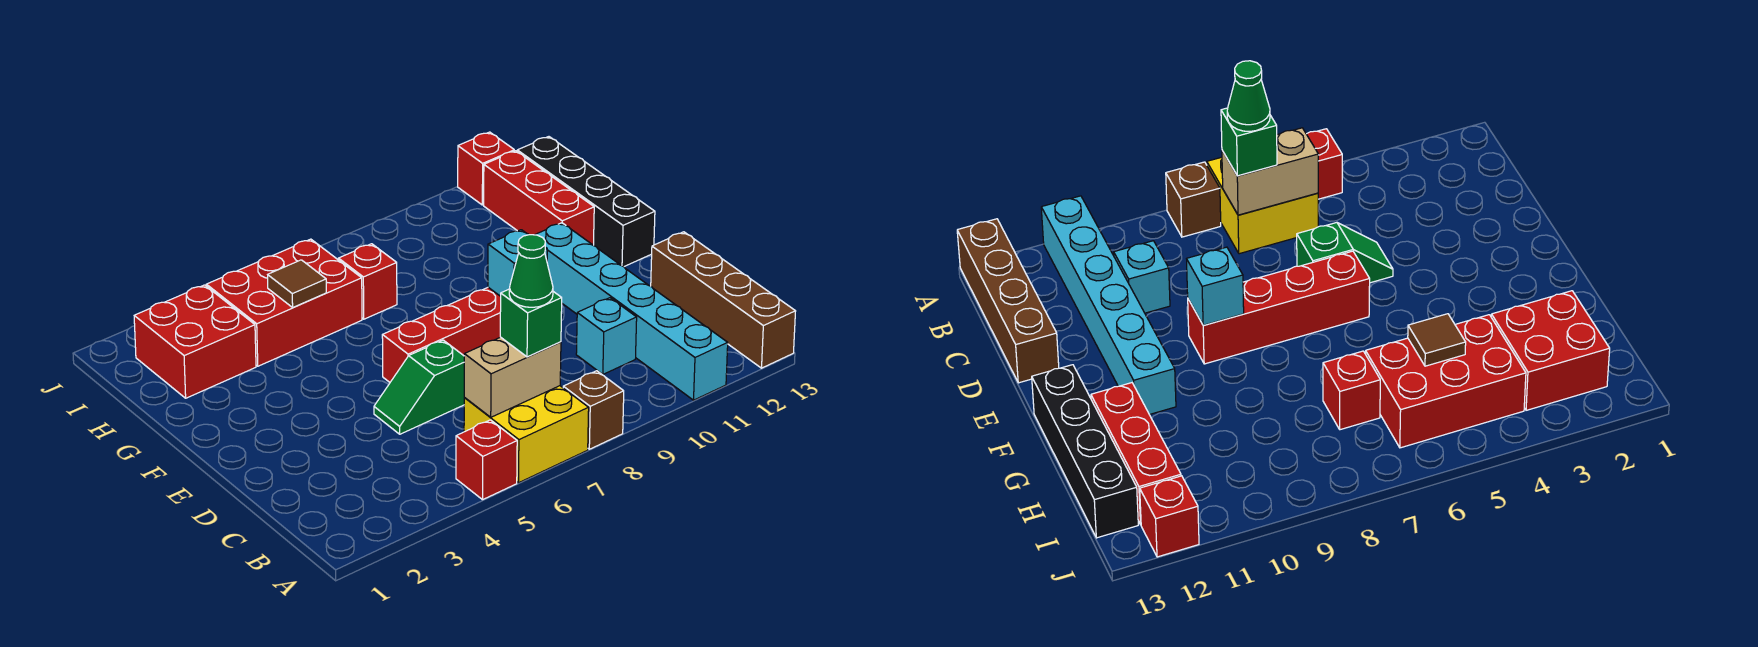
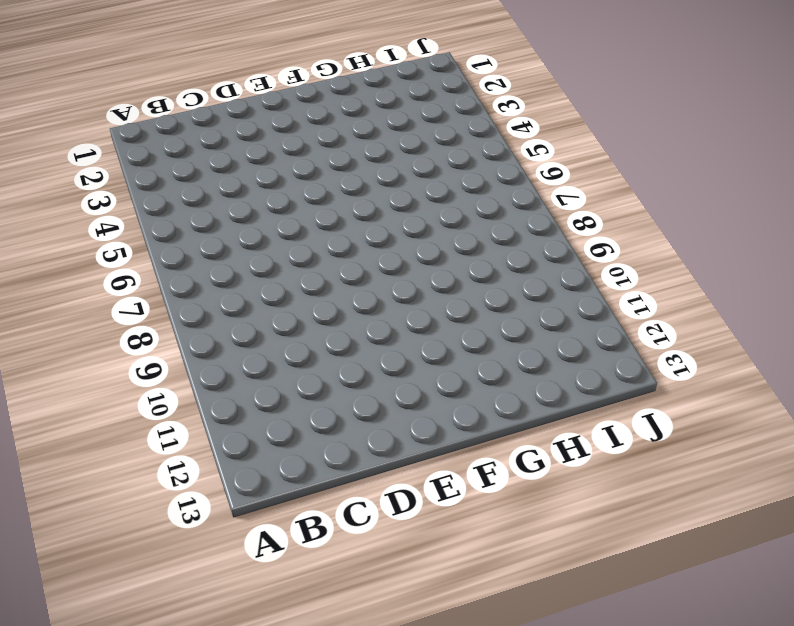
none -> red brick A5 level 1
none -> yellow brick A6:B7 level 1
none -> brown brick A8 level 1

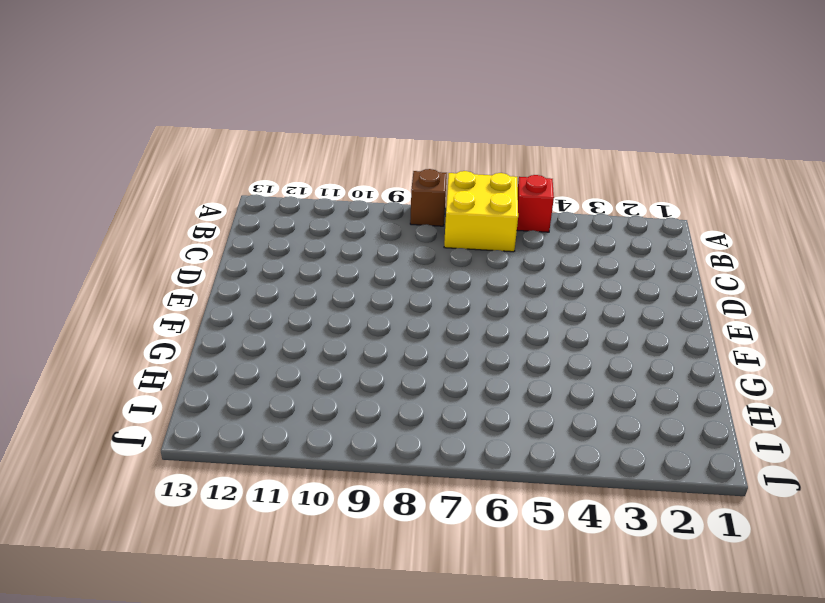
none -> cyan brick A11:F11 level 1
none -> brown brick A13:D13 level 1
none -> cyan brick C10 level 1

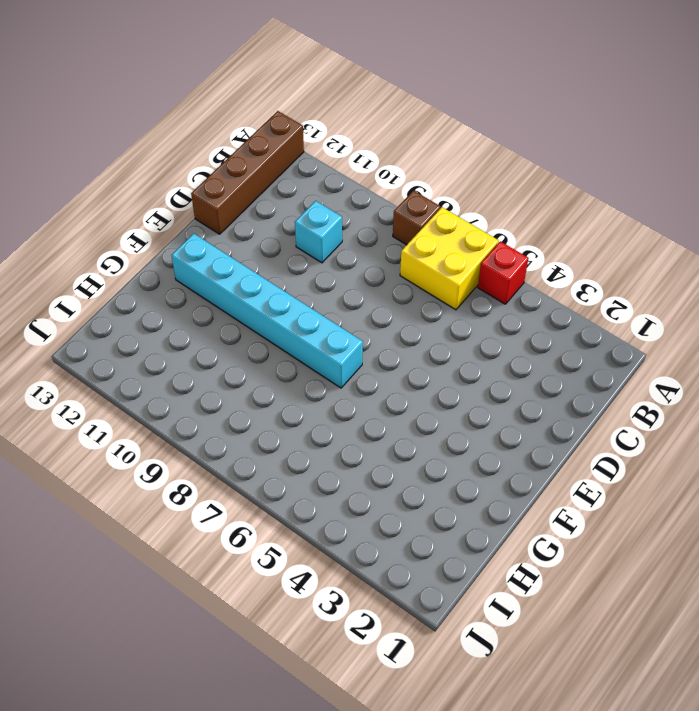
cyan brick F7:F12 level 1 -> cyan brick A11:F11 level 1
none -> green slope D5:D6 level 1 top 6
none -> red brick E6:E9 level 1
none -> black brick F13:I13 level 1

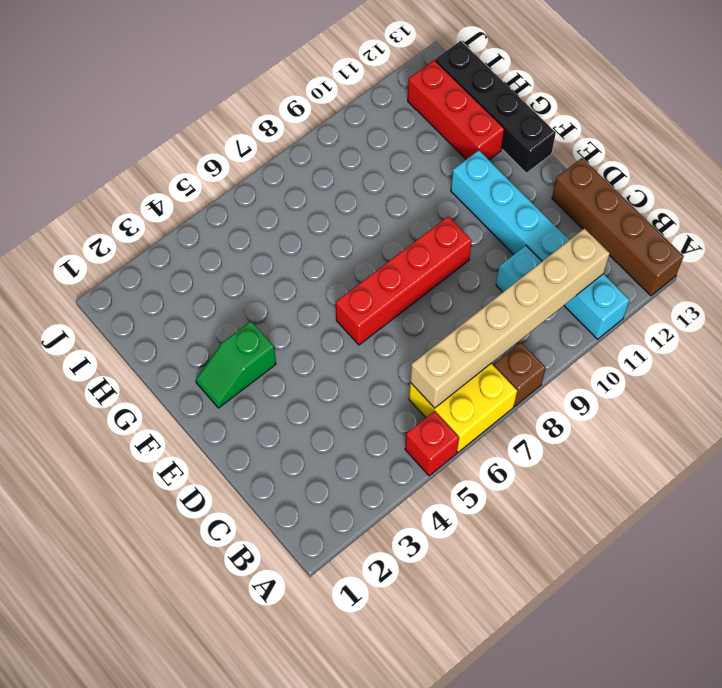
tan brick B6:B11 level 2 -> tan brick B6:B7 level 2
green slope F2:F3 level 1 top 3 -> green slope D5:D6 level 1 top 6
none -> red brick H2:I3 level 1
none -> red brick H4:I6 level 1
none -> red brick H7 level 1

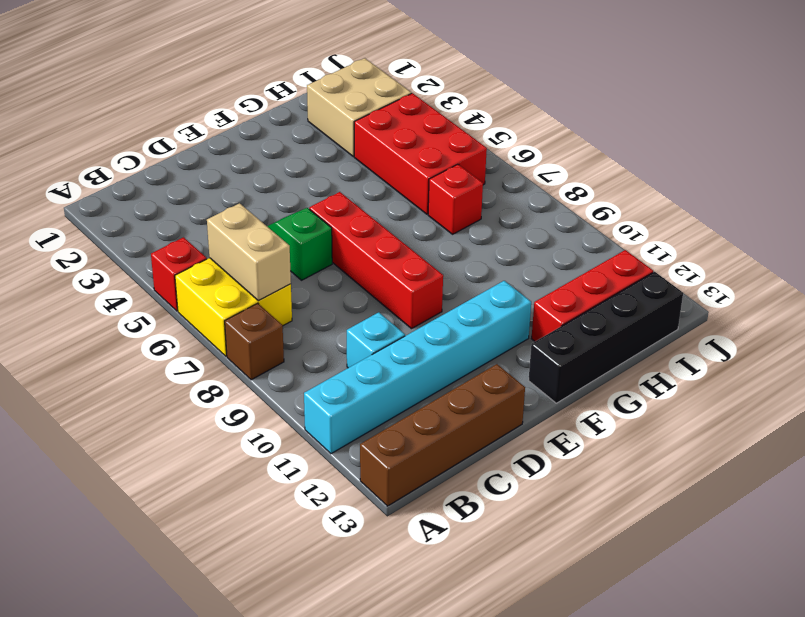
tan brick H2:I3 level 1 -> red brick H2:I3 level 1
none -> red brick J12 level 1
none -> cyan brick E9 level 2
none -> brown tile H5 level 2

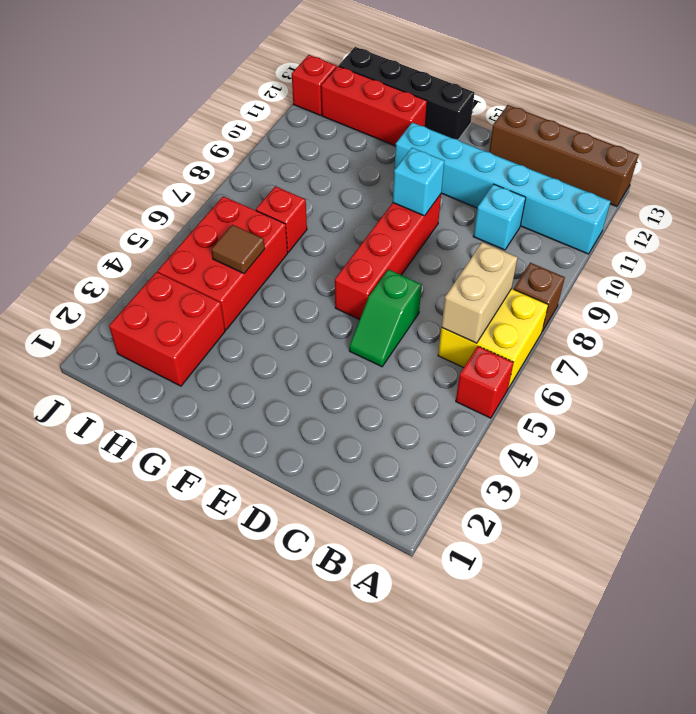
none -> green brick B7 level 3
none -> green cone B7 level 4

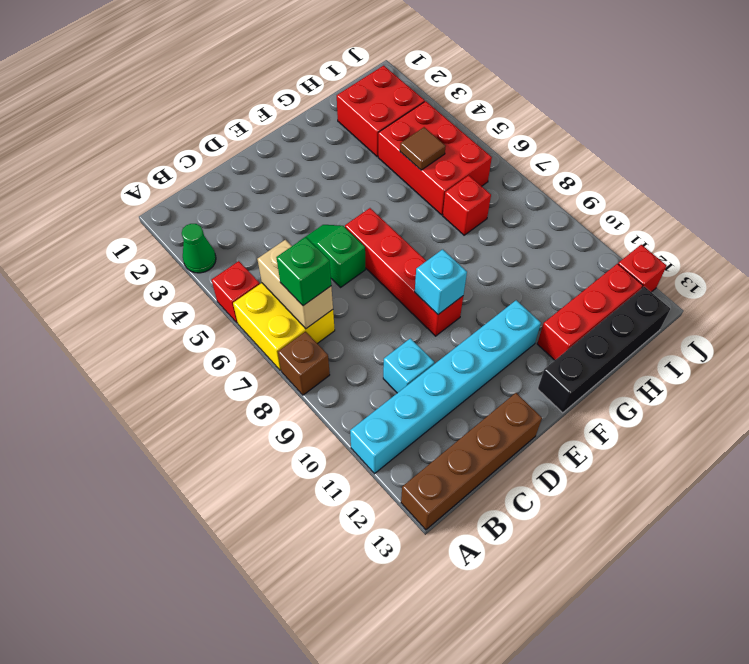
green cone A3 level 1 -> green cone B7 level 4

